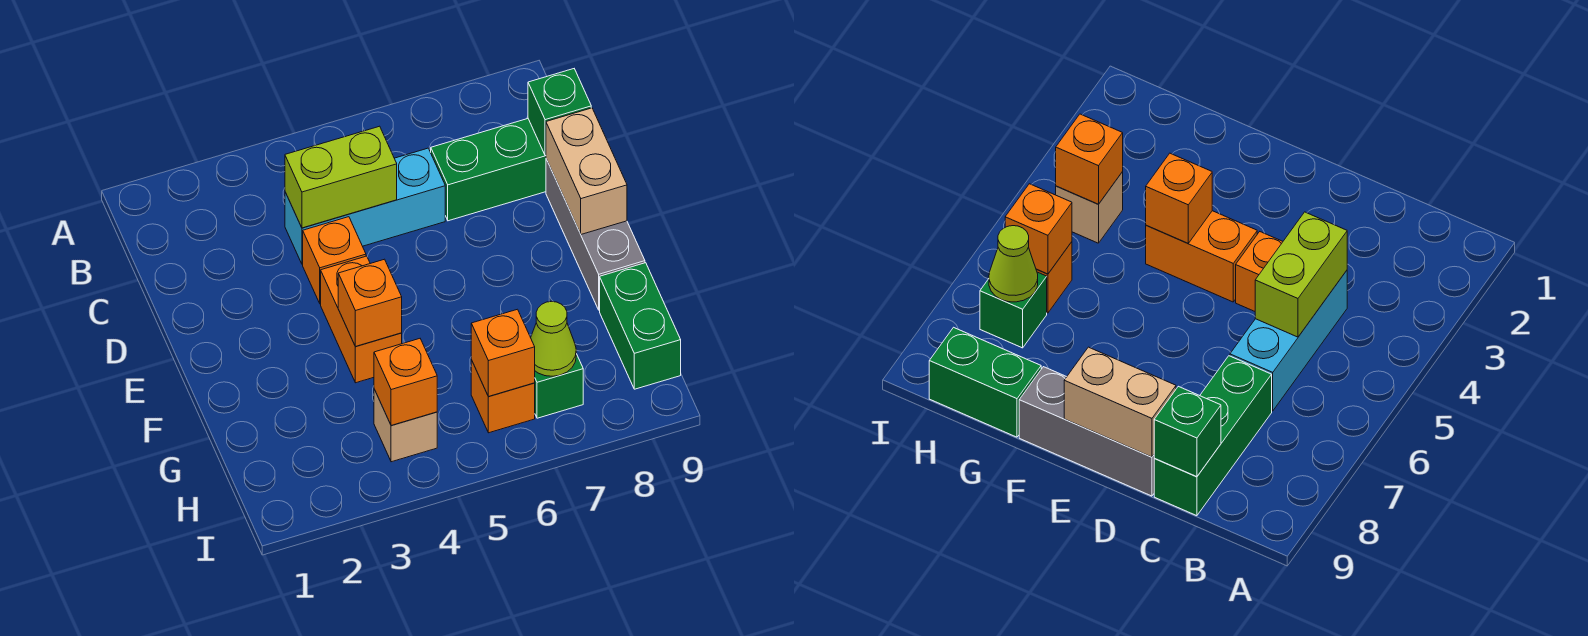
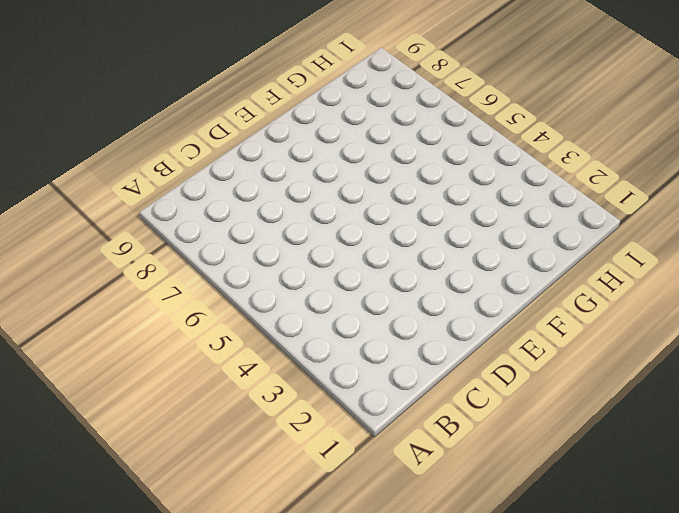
none -> cyan brick C4:C6 level 1
none -> green brick C7:C9 level 1
none -> orange brick D4 level 1

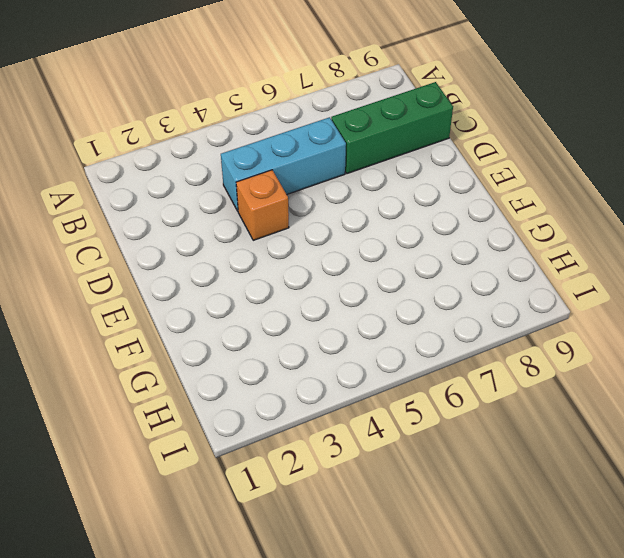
none -> grey brick D9:F9 level 1
none -> orange brick E4:F4 level 1
none -> green brick G9:H9 level 1

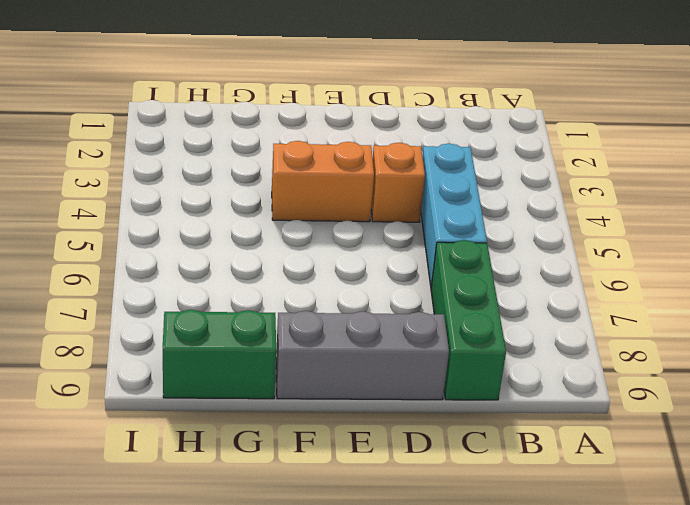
none -> tan brick H4 level 1
none -> orange brick H6 level 1
none -> green brick H7 level 1

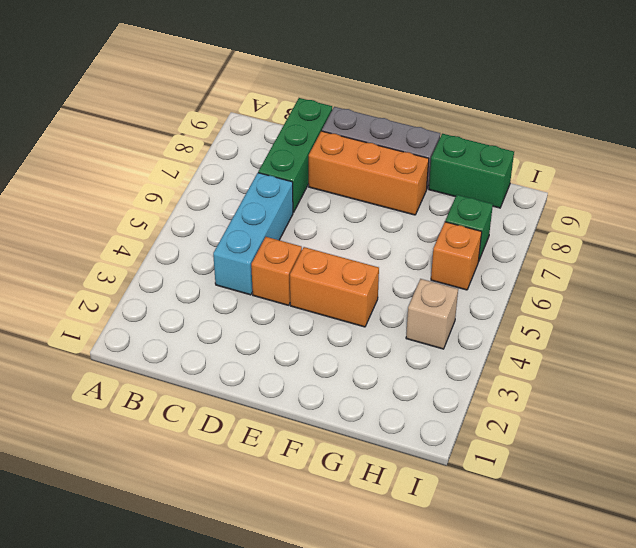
orange brick D8:F8 level 1 -> none
none -> lime brick C4:C5 level 2
none -> green brick C9 level 2
none -> tan brick D9:E9 level 2

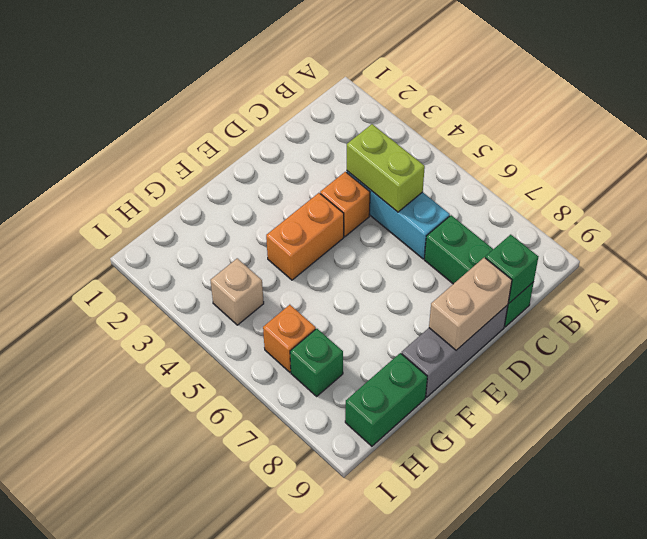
none -> orange brick F4 level 2
none -> orange brick H4 level 2
none -> orange brick H6 level 2

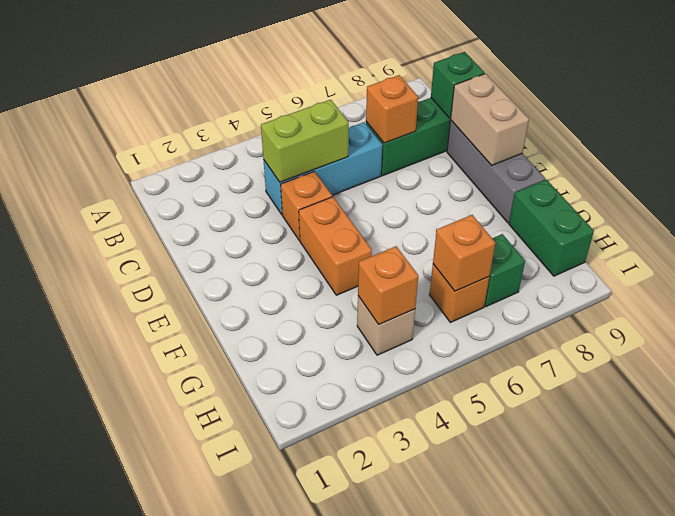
orange brick C7 level 2 -> orange brick F4 level 2
none -> lime cone H7 level 2

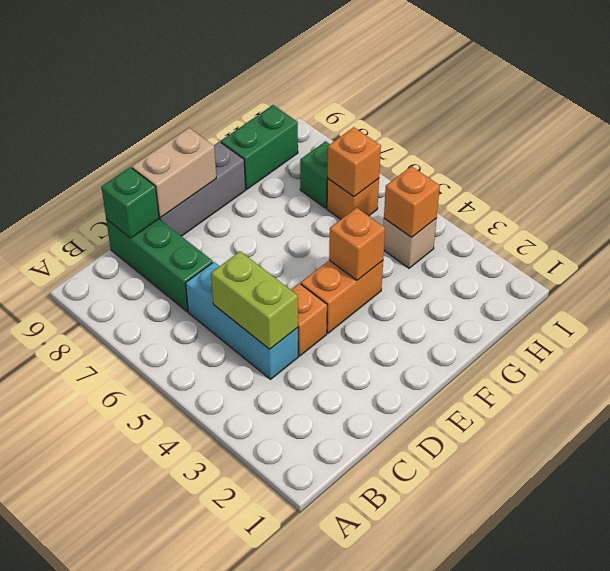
none -> lime cone H7 level 2

